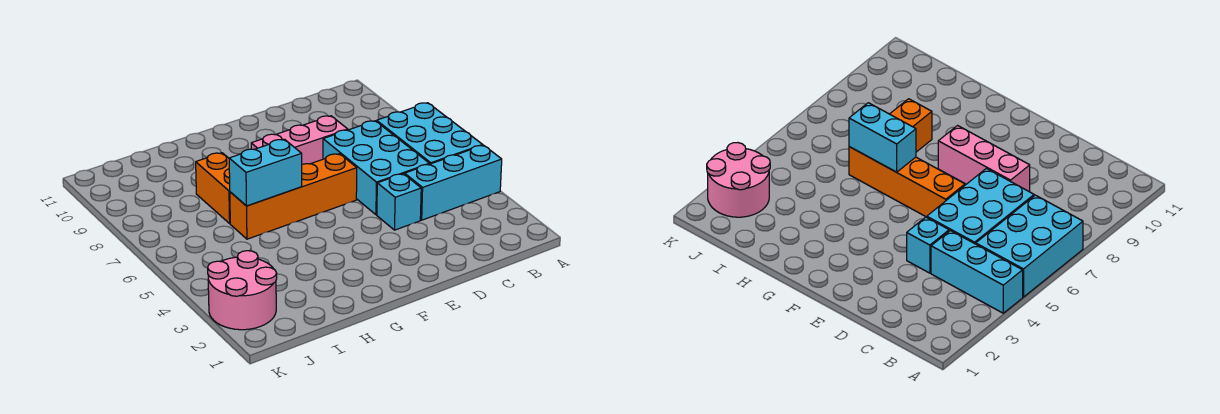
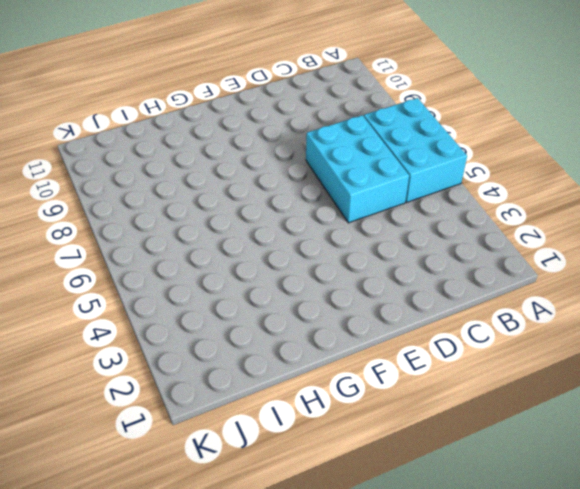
none -> cyan brick A4:C4 level 1
none -> cyan brick D4 level 1

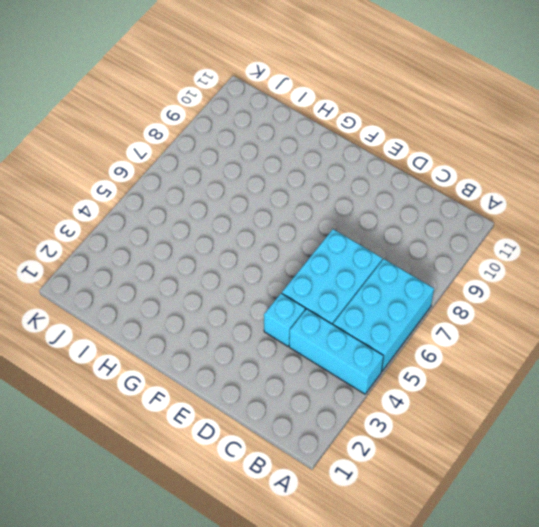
none -> pink brick D8:F8 level 1
none -> orange brick E6:H6 level 1

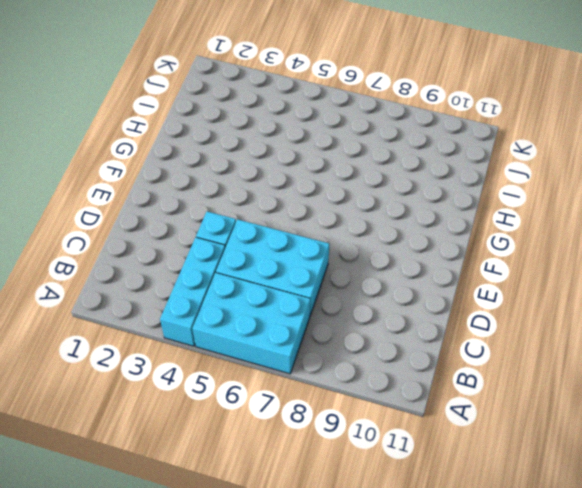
none -> pink brick D8:F8 level 1
none -> orange brick E6:H6 level 1

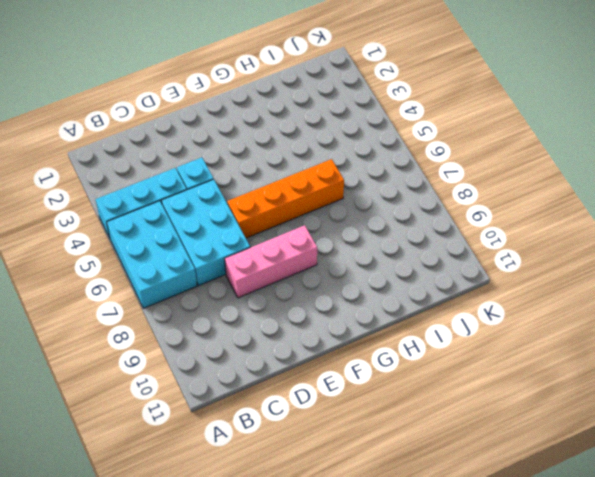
none -> orange brick H7:H8 level 1
none -> pink round brick J2:K3 level 1

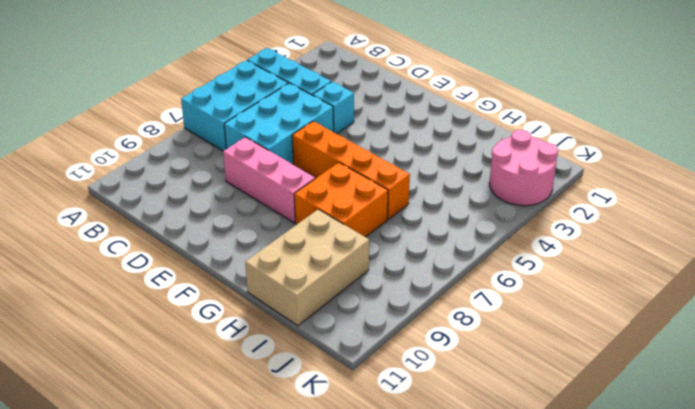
orange brick G7:H8 level 1 -> orange brick H7:H8 level 1
tan brick H9:I11 level 1 -> none
none -> cyan brick G6:H6 level 2

